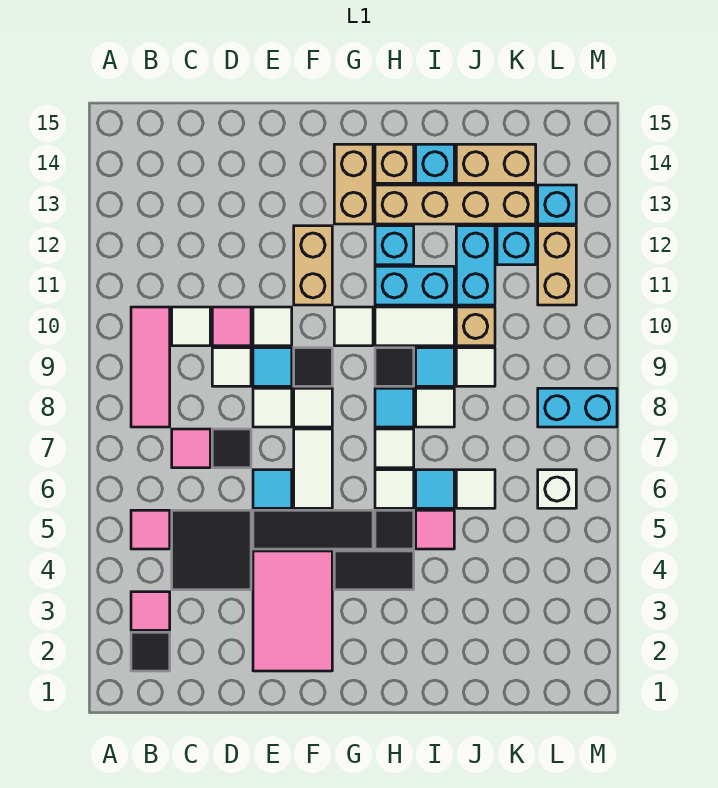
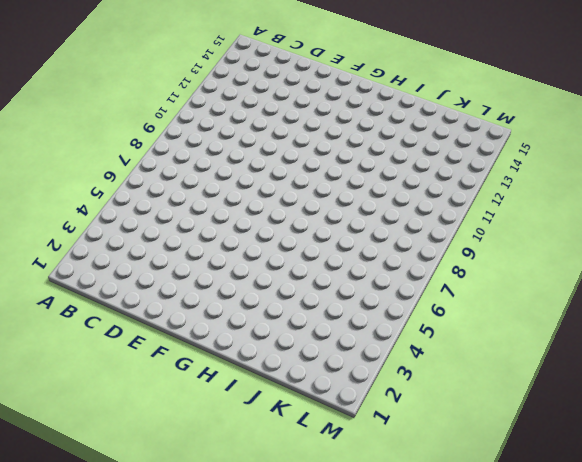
none -> black tile B2 level 1
none -> pink tile B3 level 1
none -> pink tile B5 level 1
none -> pink tile B8:B10 level 1

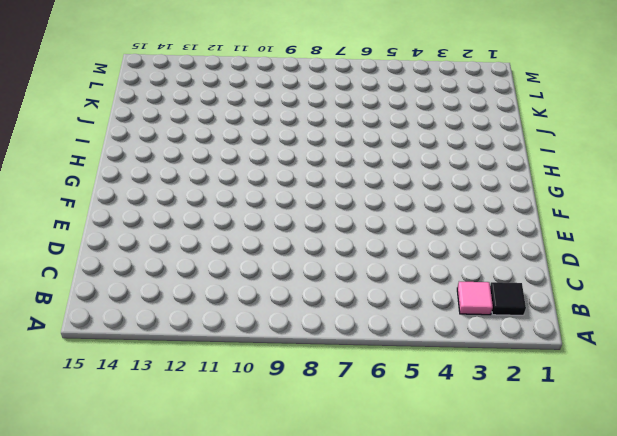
none -> pink tile B5 level 1
none -> pink tile B8:B10 level 1
none -> black tile C4:D5 level 1
none -> pink tile C7 level 1

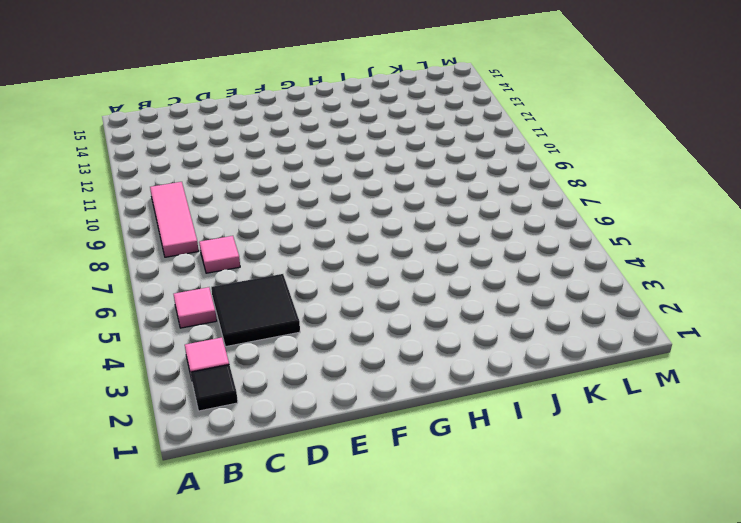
none -> white tile C10 level 1
none -> black tile D7 level 1
none -> white tile D9 level 1
none -> pink tile D10 level 1

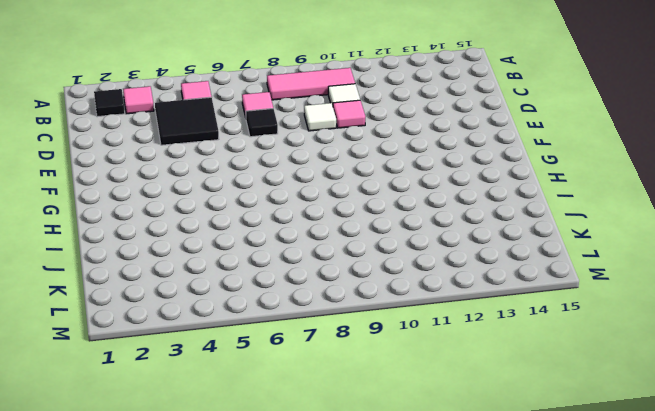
none -> pink tile E2:F4 level 1
none -> black tile E5:G5 level 1
none -> cyan tile E6 level 1
none -> white tile E8 level 1

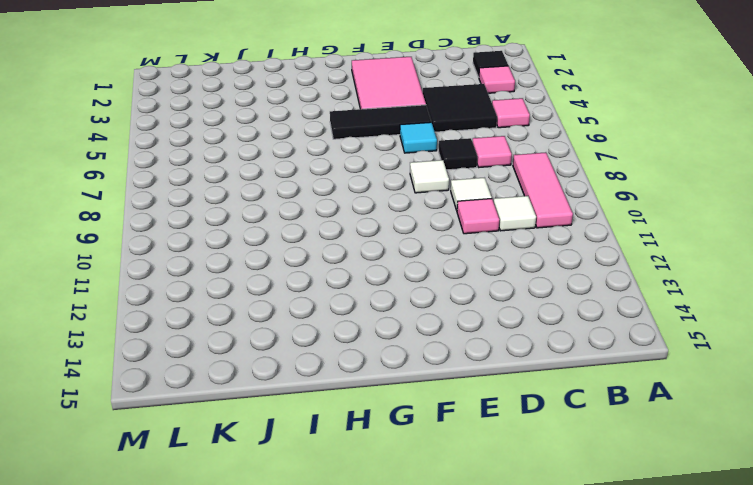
none -> cyan tile E9 level 1
none -> white tile E10 level 1
none -> white tile F6:F7 level 1
none -> white tile F8 level 1

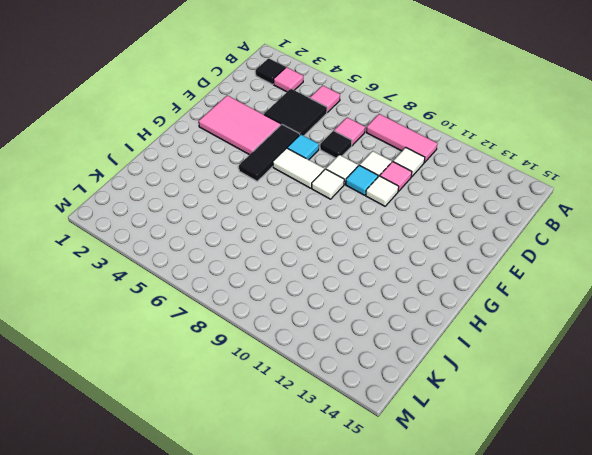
none -> black tile F9 level 1
none -> tan brick F11:F12 level 1
none -> black tile G4:H4 level 1
none -> white tile G10 level 1

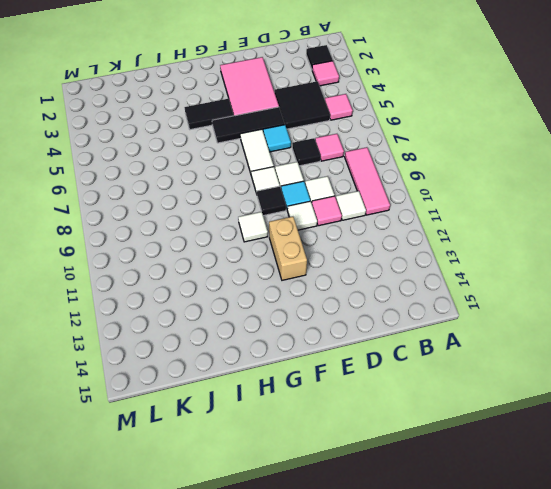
none -> tan brick G13:G14 level 1
none -> black tile H5 level 1
none -> white tile H6 level 1
none -> white tile H7 level 1

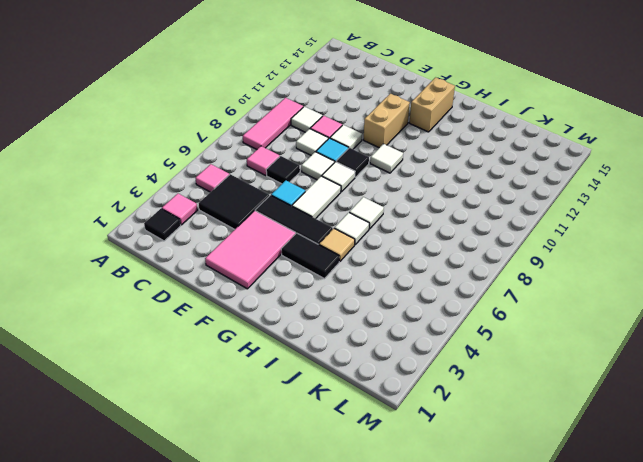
tan tile H5 level 1 -> black tile H5 level 1
none -> cyan tile H8 level 1
none -> black tile H9 level 1
none -> white tile H10:I10 level 1
none -> cyan brick H11:I11 level 1

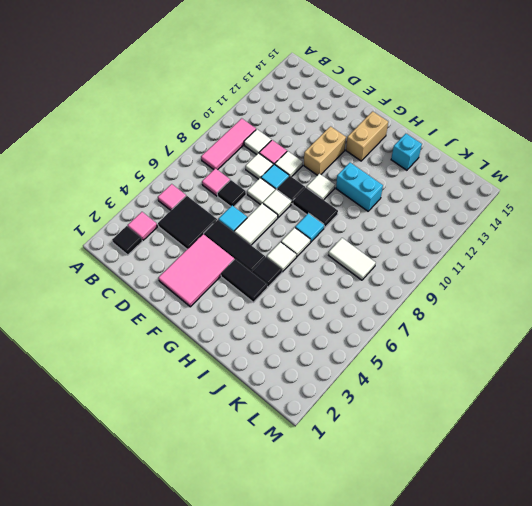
black tile G9:H9 level 1 -> black tile H9 level 1
white tile J8:K8 level 1 -> white tile H10:I10 level 1
none -> cyan brick H12 level 1
none -> tan brick H13:K13 level 1
none -> tan brick H14 level 1
none -> pink tile I5 level 1

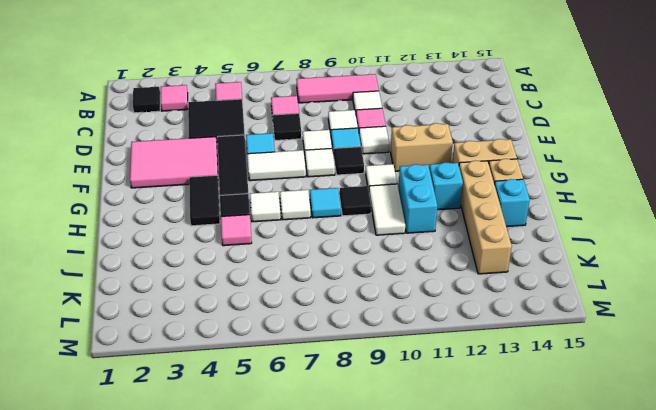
none -> cyan tile I6 level 1
none -> white tile I8 level 1
none -> cyan tile I9 level 1
none -> white tile J6 level 1

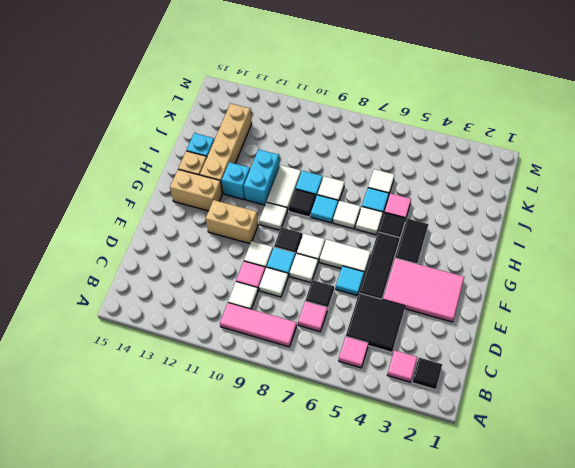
none -> white tile J9 level 1
none -> tan brick J10 level 1
none -> cyan brick J11:J12 level 1
none -> tan brick J14:K14 level 1

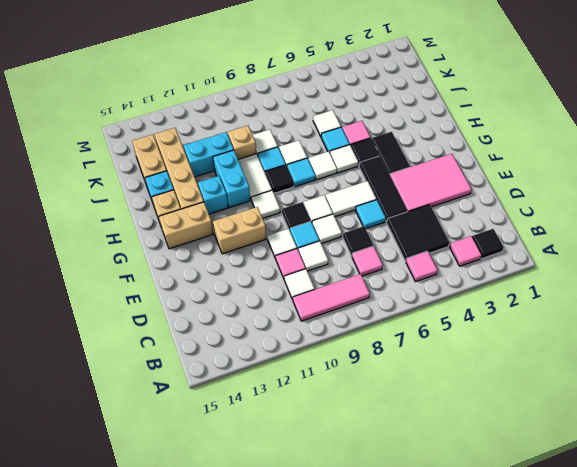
none -> cyan brick K12 level 1
none -> white brick L6 level 1
none -> cyan brick L8:M8 level 1
none -> tan brick L11:L12 level 1

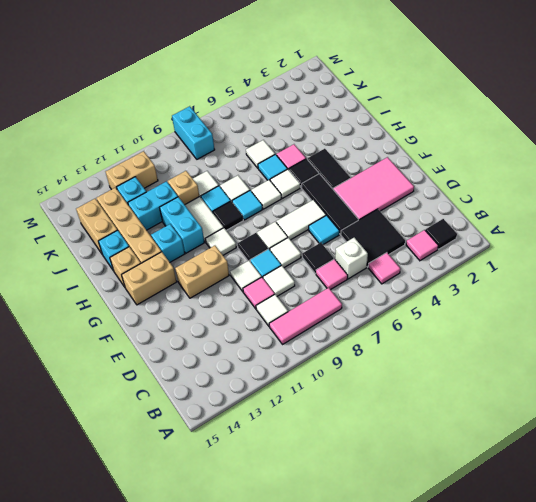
white brick C6 level 1 -> white brick L6 level 1
none -> cyan brick L13 level 1

